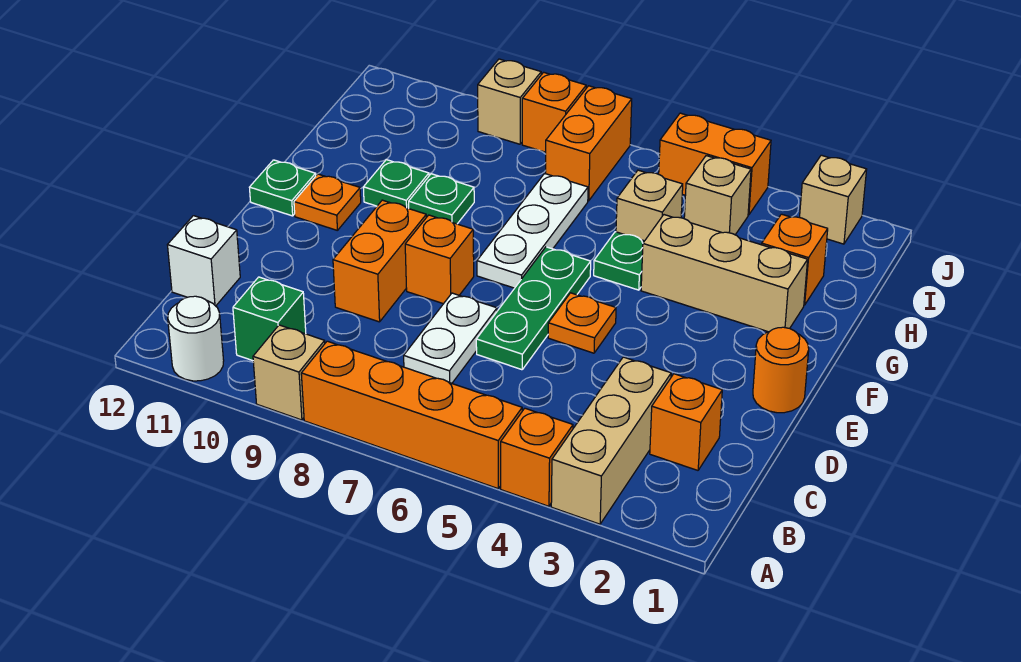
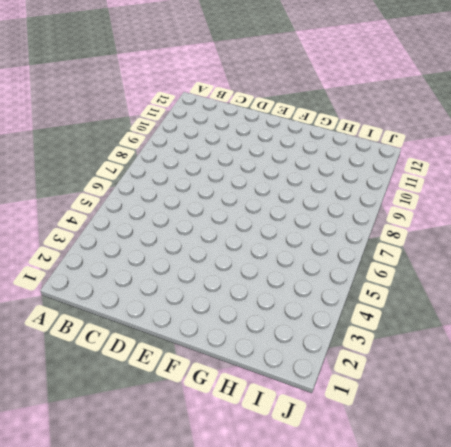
none -> tan brick A3:C3 level 1
none -> orange brick A4 level 1
none -> orange brick A5:A8 level 1

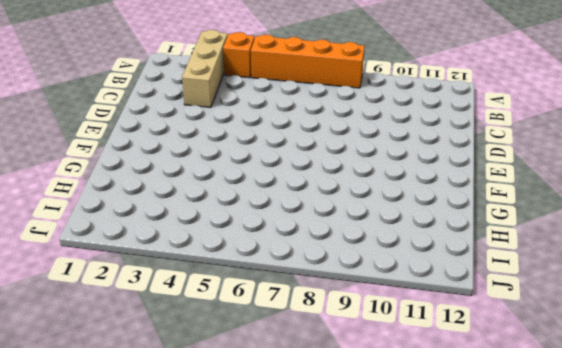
none -> tan brick A9 level 1
none -> white round brick A11 level 1
none -> green brick B10 level 1

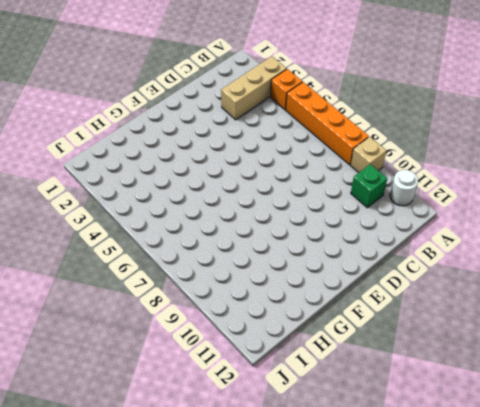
none -> orange brick C2 level 1
none -> white plate C7:D7 level 1
none -> white brick C12 level 1

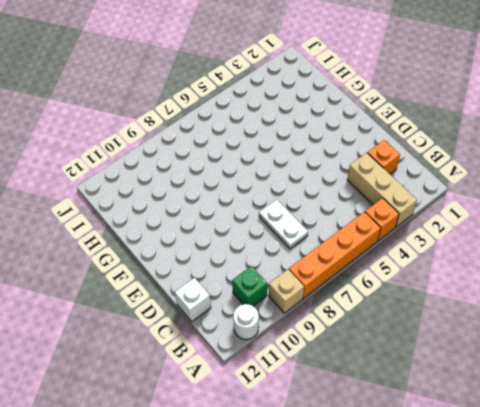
none -> green plate D6:F6 level 1
none -> orange brick D9:E9 level 1
none -> orange round brick E1 level 1

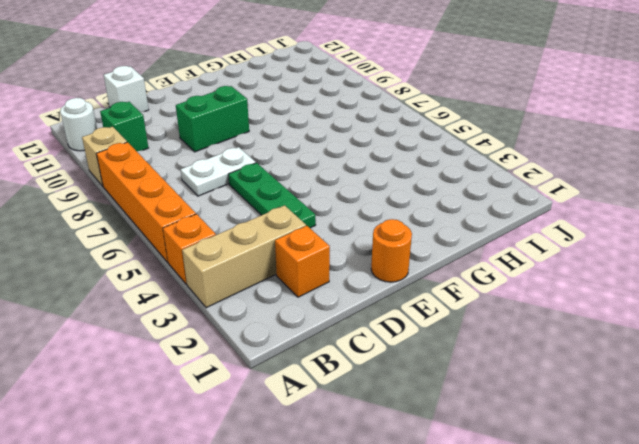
green plate D4:D6 level 1 -> green plate D6:F6 level 1
green brick D9:E9 level 1 -> orange brick D9:E9 level 1
none -> orange plate E5 level 1
none -> orange brick E8 level 1
none -> white plate F7:H7 level 1

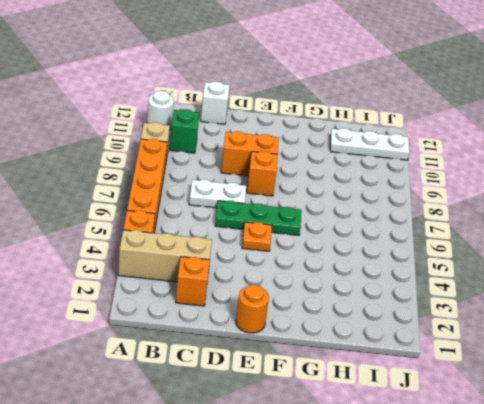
white plate H11:J11 level 1 -> white plate F7:H7 level 1
none -> orange plate F11 level 1
none -> green plate F12 level 1
none -> tan brick G2:G4 level 1

